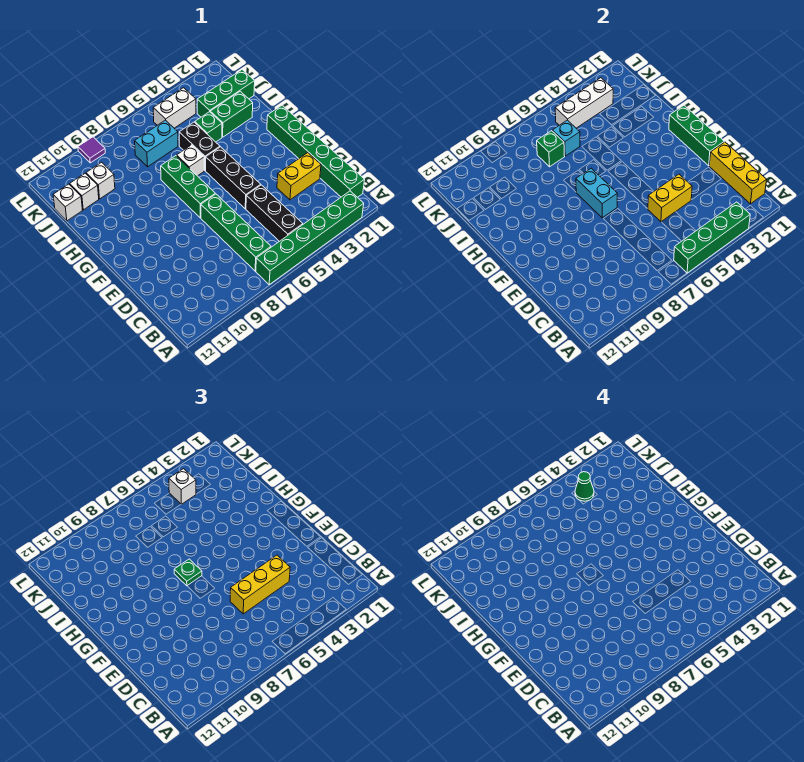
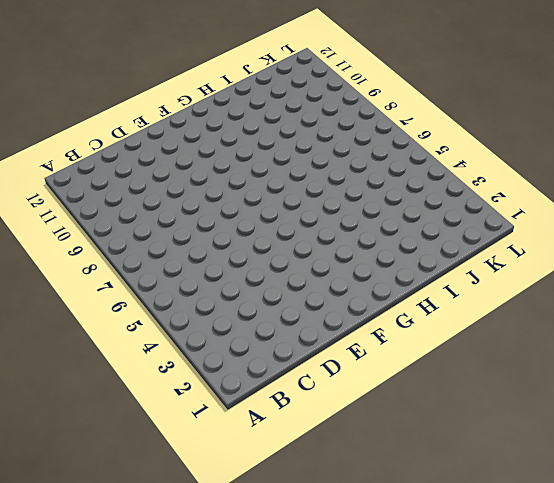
none -> green brick A2:A7 level 1
none -> green brick B1:G1 level 1
none -> black brick B5:D5 level 1
none -> green brick B7:E7 level 1

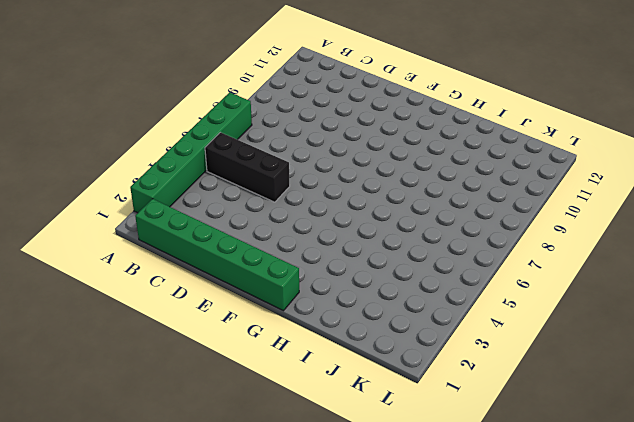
none -> green brick B7:E7 level 1
none -> yellow brick D2:D3 level 1
none -> black brick E5:G5 level 1
none -> green brick F7:H7 level 1

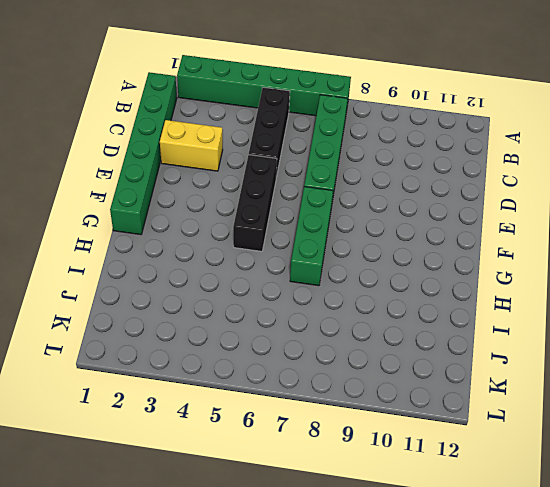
none -> black brick H5:I5 level 1
none -> white brick H6 level 1
none -> green brick I2:I3 level 1
none -> green brick I4 level 1

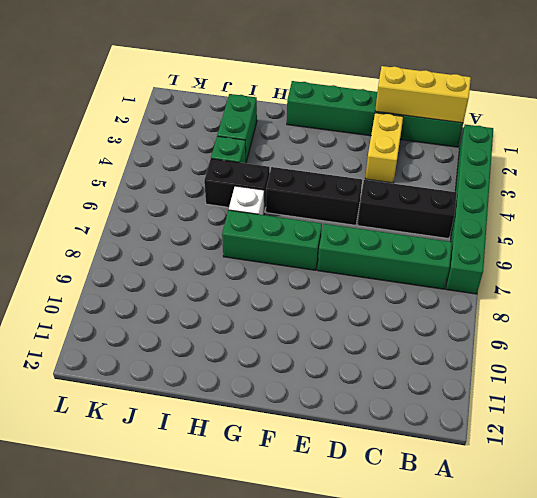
none -> green brick J1:J3 level 1
none -> cyan brick J6:J7 level 1
none -> white brick J10 level 1
none -> white brick J11 level 1

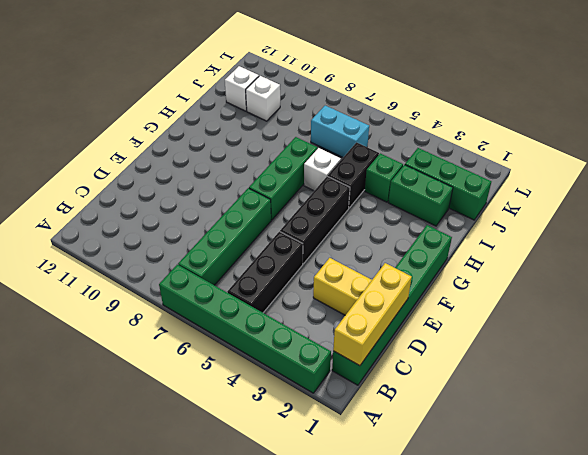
none -> white brick J12 level 1
none -> white brick K4:K5 level 1
none -> purple tile L9 level 1
none -> green brick A3:A6 level 2

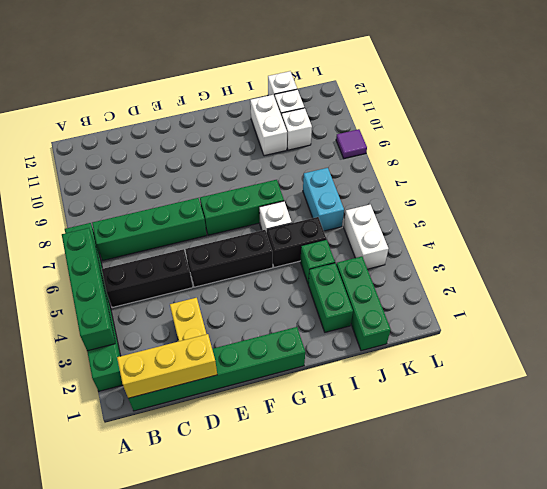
white brick I10:I11 level 1 -> none
none -> yellow brick D4:D5 level 2
none -> green brick E1:G1 level 2
none -> cyan brick F7:G7 level 2
none -> cyan brick J6 level 2

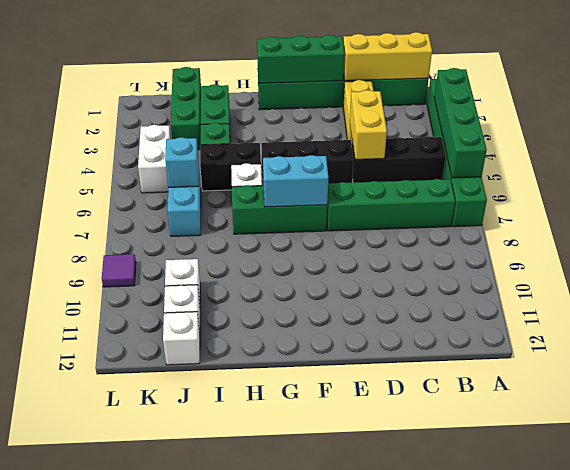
none -> green brick J7 level 2
none -> white brick K3:K5 level 2
none -> yellow brick D4:D6 level 3
none -> green plate G7 level 3

